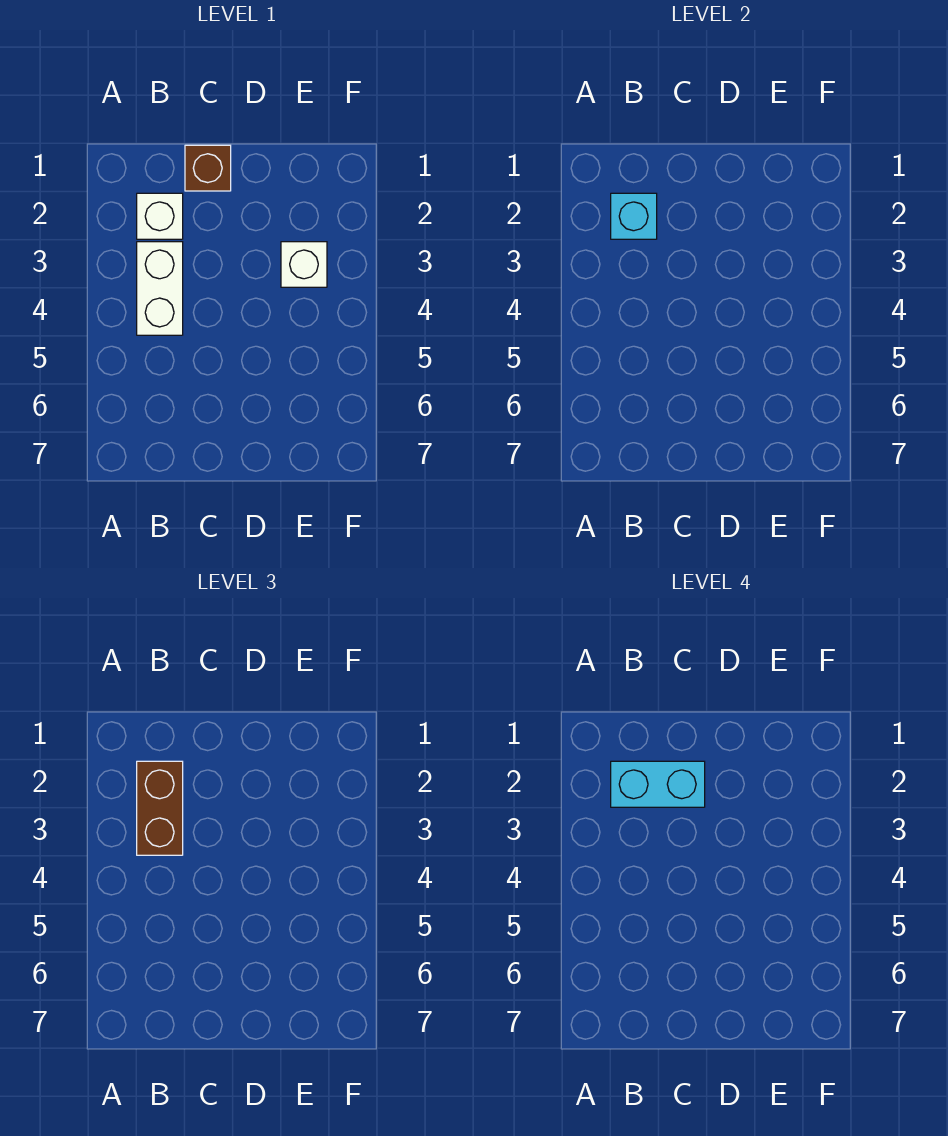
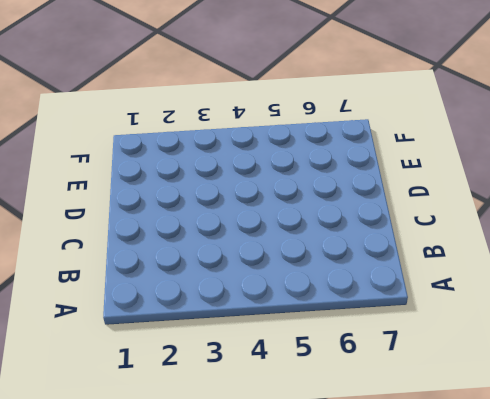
none -> white brick B2 level 1
none -> white brick B3:B4 level 1

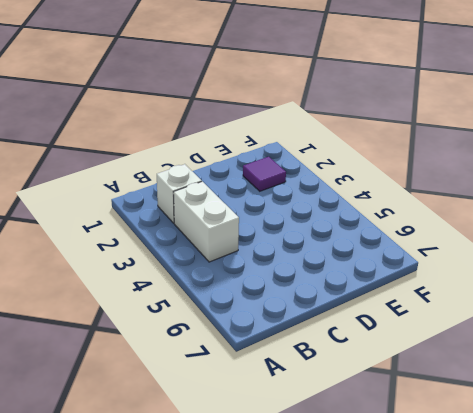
purple tile E2 level 1 -> none
none -> brown brick C1 level 1
none -> white brick E3 level 1

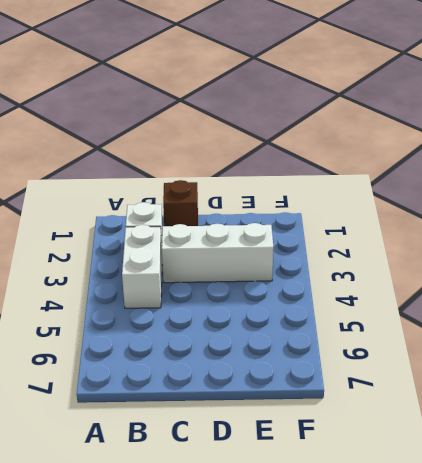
white brick C3:E3 level 1 -> white brick E3 level 1
none -> cyan brick B2 level 2
none -> brown brick B2:B3 level 3

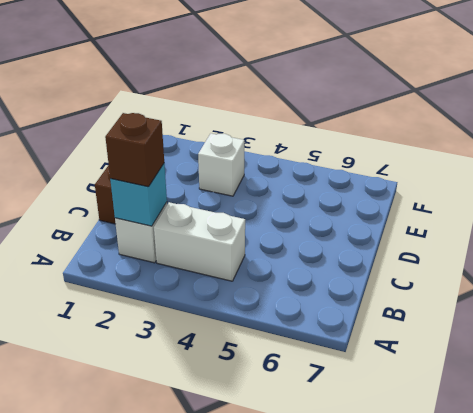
brown brick B2 level 3 -> brown brick B2:B3 level 3
none -> cyan brick B2:C2 level 4

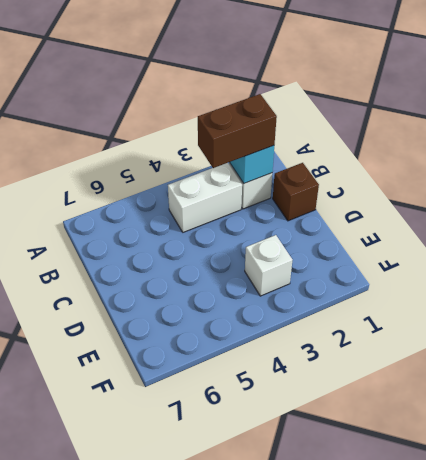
none -> cyan brick B2:C2 level 4

